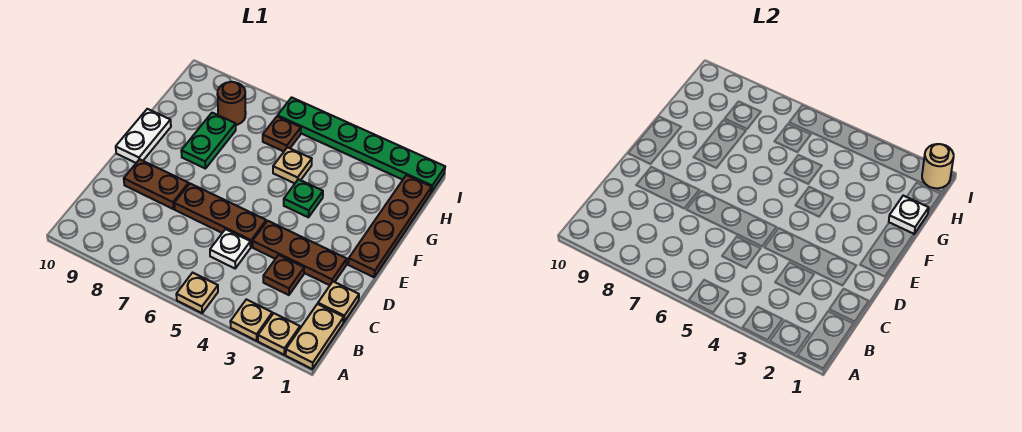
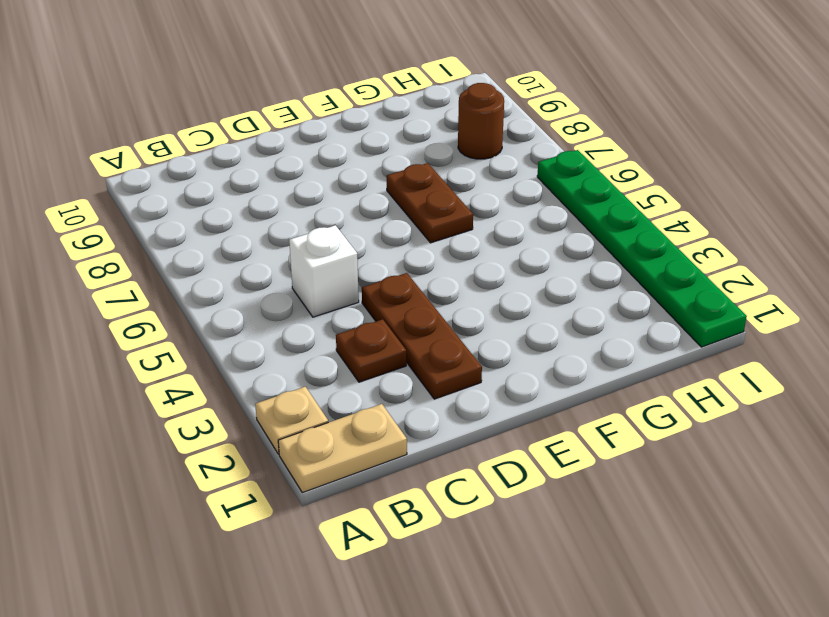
white brick C5 level 1 -> white plate C5 level 1
brown plate F6:F7 level 1 -> brown plate D8:D9 level 1
none -> tan plate A3 level 1
none -> tan plate A5 level 1
none -> tan plate C1 level 1

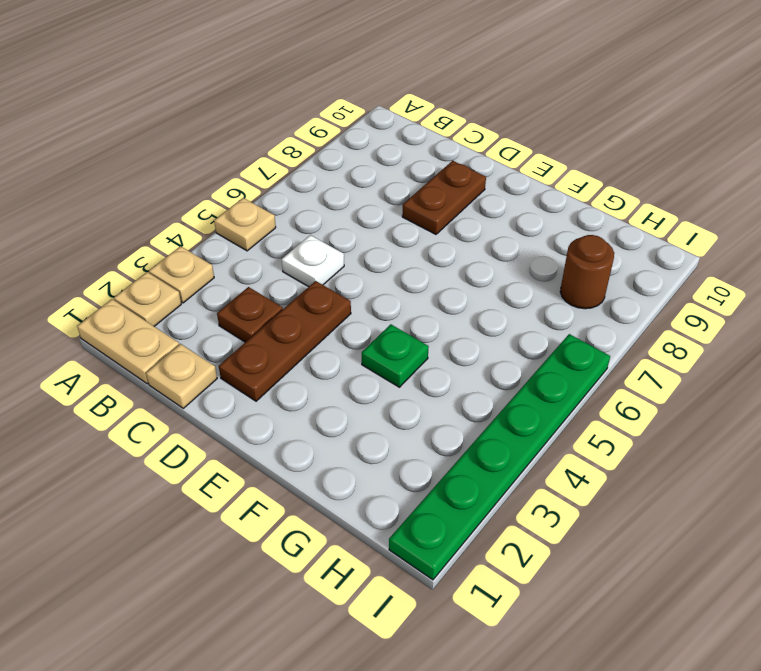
none -> brown plate D5:D7 level 1
none -> brown plate E1:H1 level 1
none -> white plate E10:F10 level 1

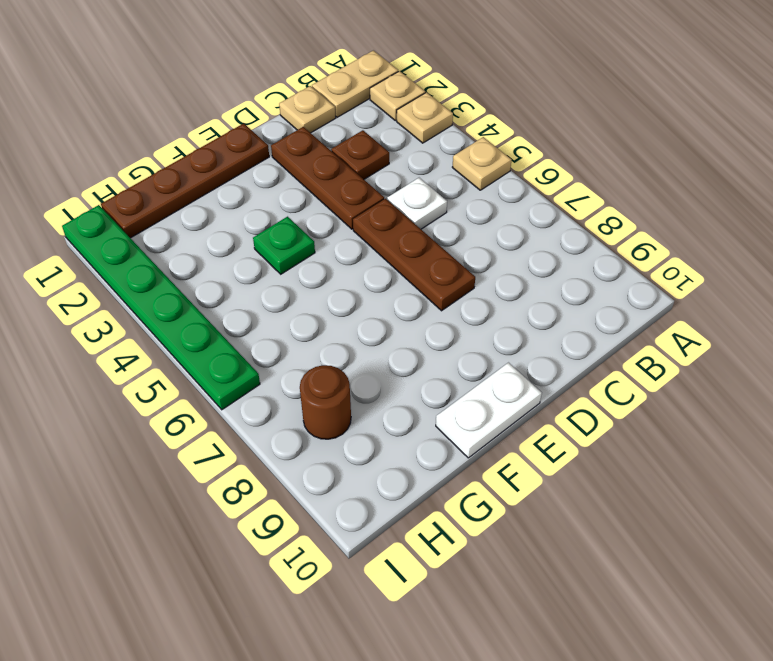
none -> brown plate D8:D9 level 1
none -> green plate F8:G8 level 1
none -> tan plate G5 level 1

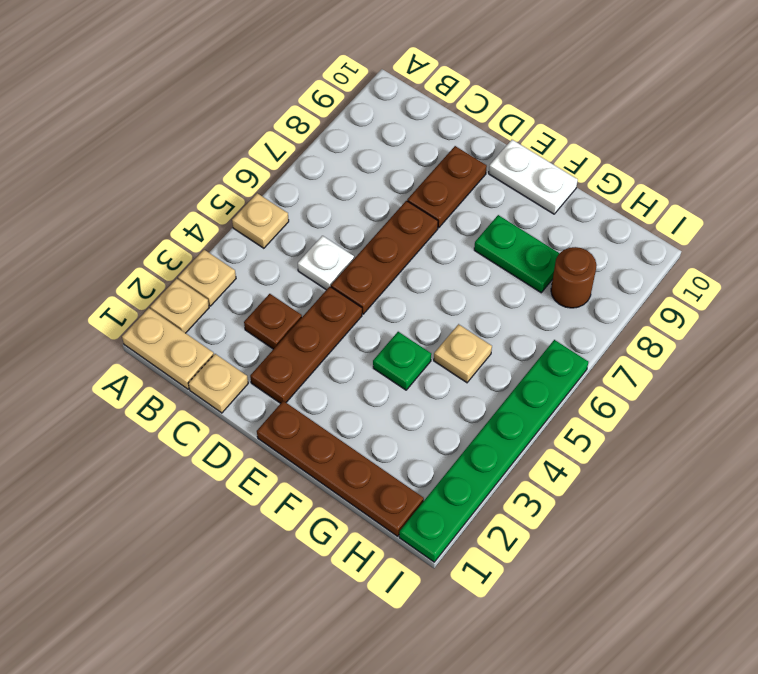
none -> brown plate H6 level 1
none -> white plate G1 level 2
none -> tan round brick I1 level 2

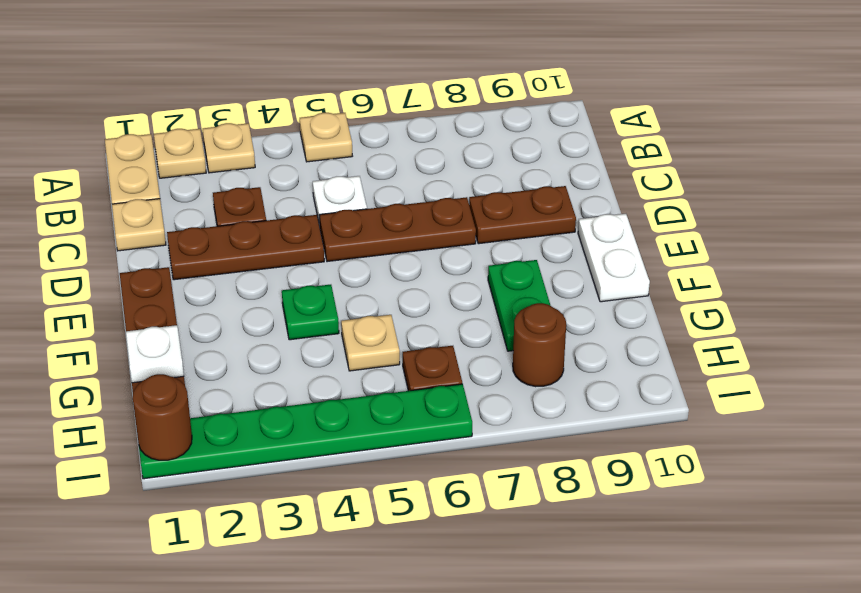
brown round brick I1 level 2 -> tan round brick I1 level 2

